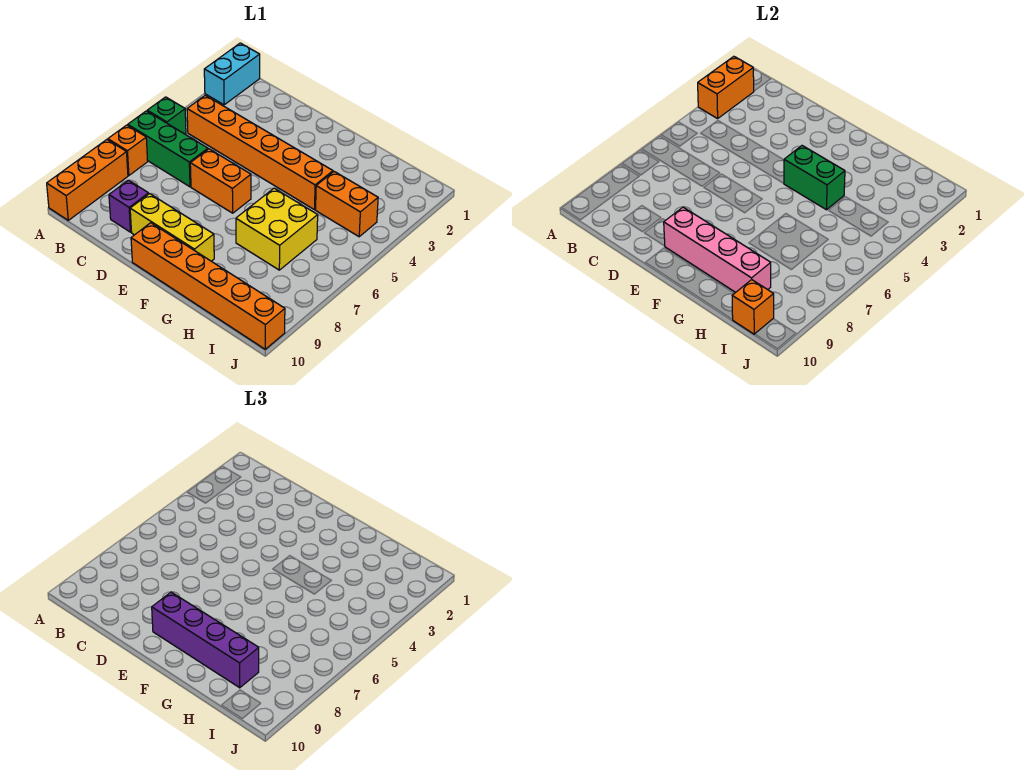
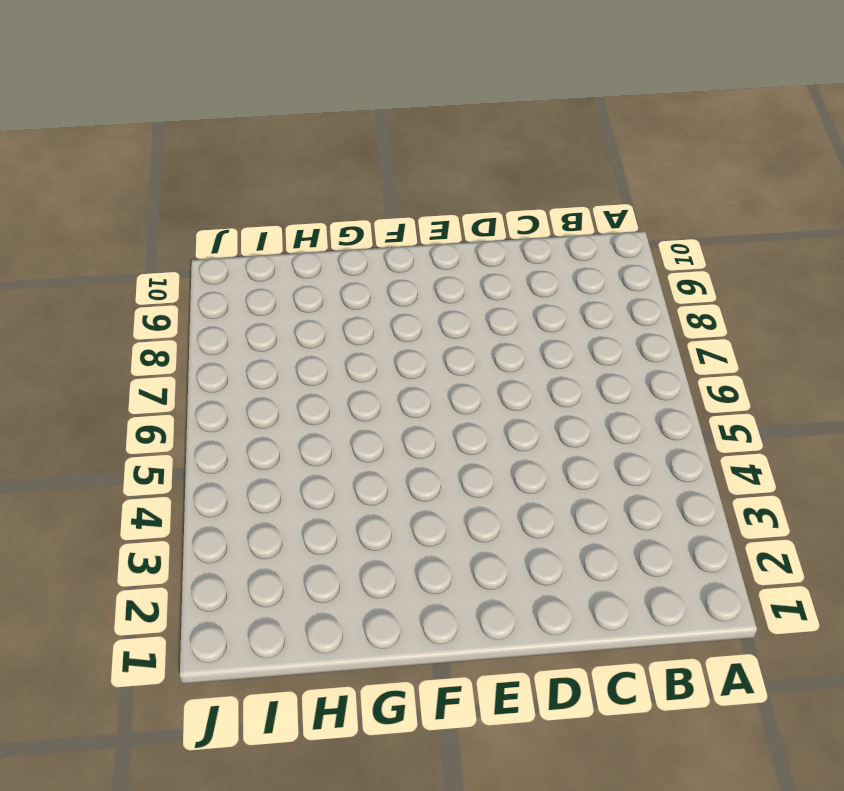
none -> cyan brick A1:A2 level 1
none -> green brick A5 level 1
none -> green brick A6:C6 level 1

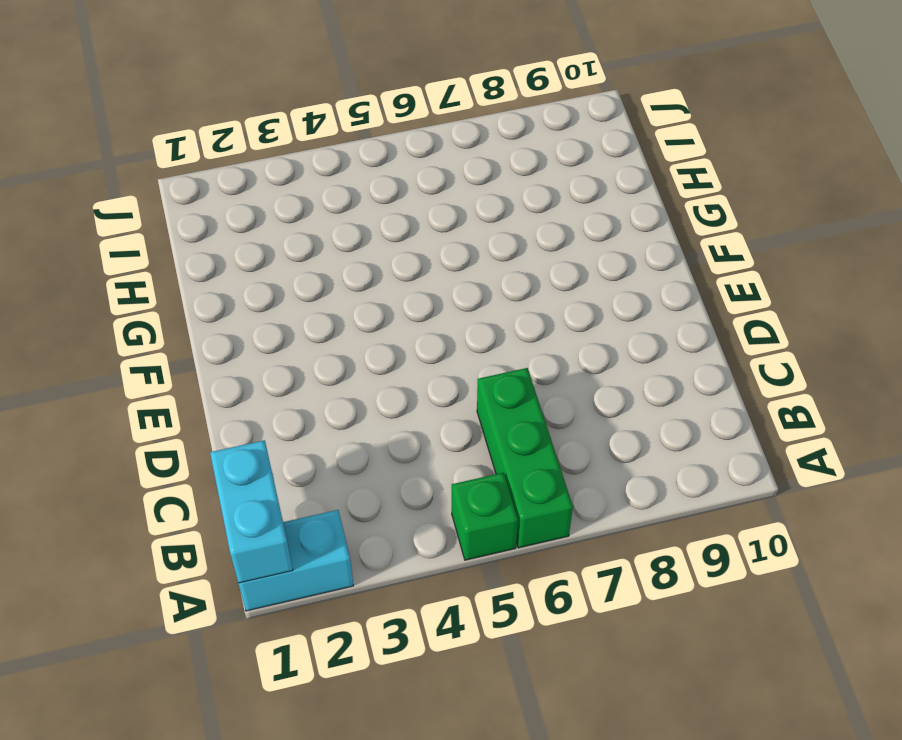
cyan brick A1:B1 level 2 -> none
none -> orange brick A7 level 1
none -> orange brick A8:A10 level 1
none -> orange brick B4:G4 level 1

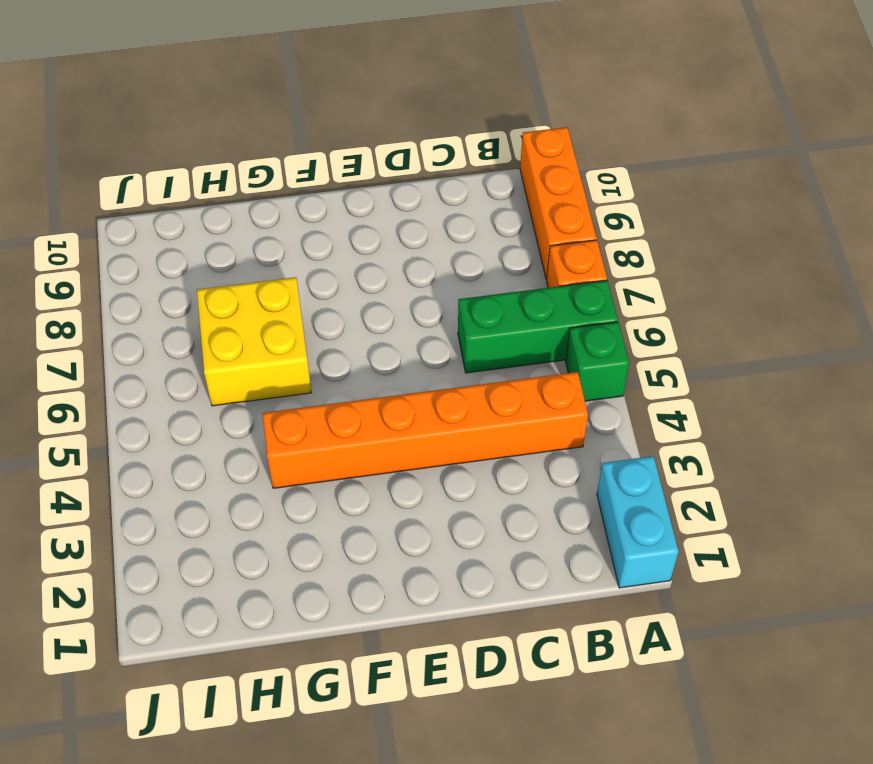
none -> purple brick C9 level 1
none -> orange brick D6:E6 level 1
none -> yellow brick D9:F9 level 1

